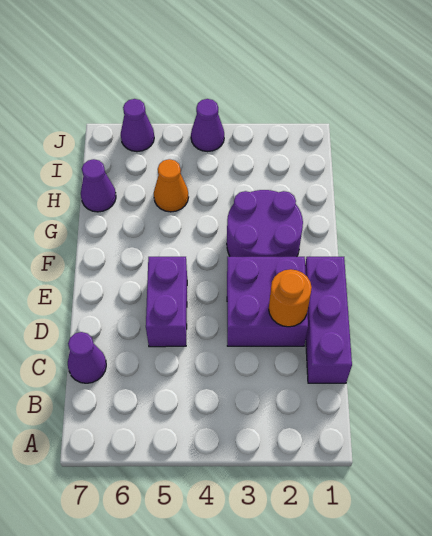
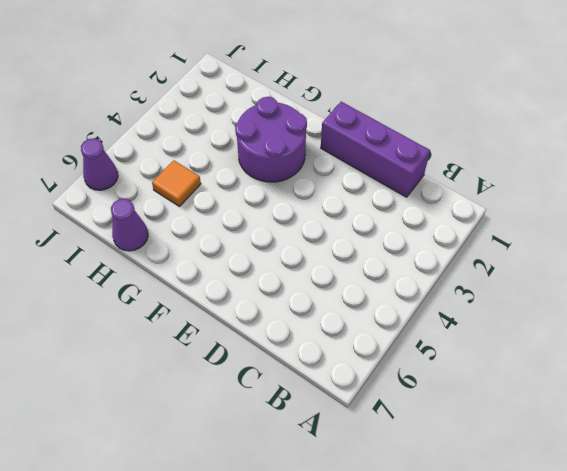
orange tile H5 level 1 -> orange cone H5 level 1
none -> purple cone C7 level 1
none -> purple brick D2:E3 level 1

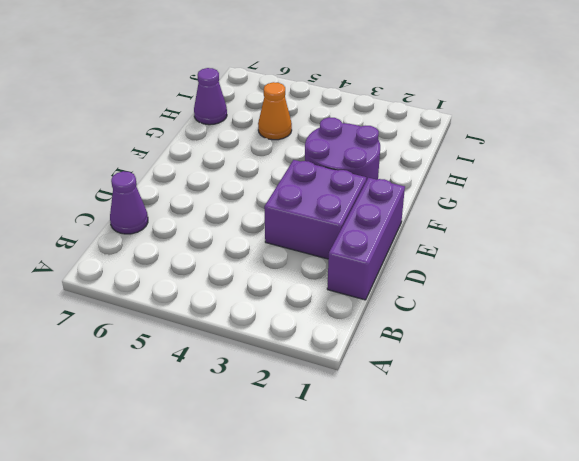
none -> purple brick D5:E5 level 1
none -> purple cone J4 level 1

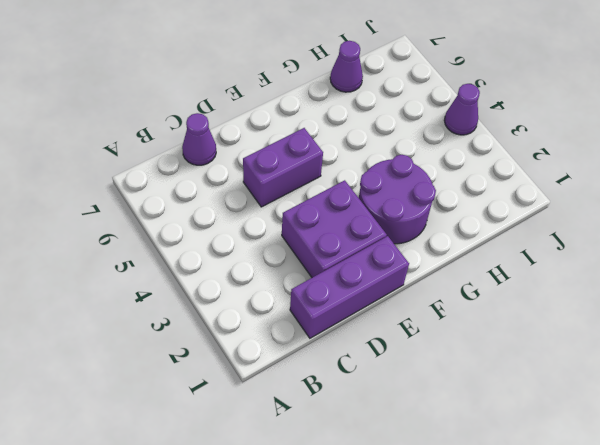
none -> orange cone H5 level 1
none -> purple cone J6 level 1

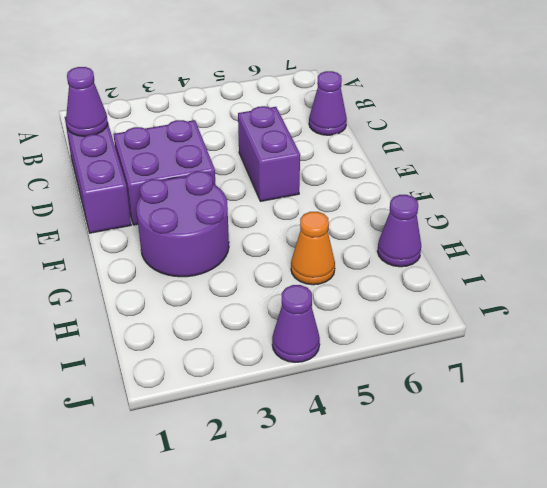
purple cone C1 level 2 -> purple cone J6 level 1
none -> orange round brick D2 level 2

